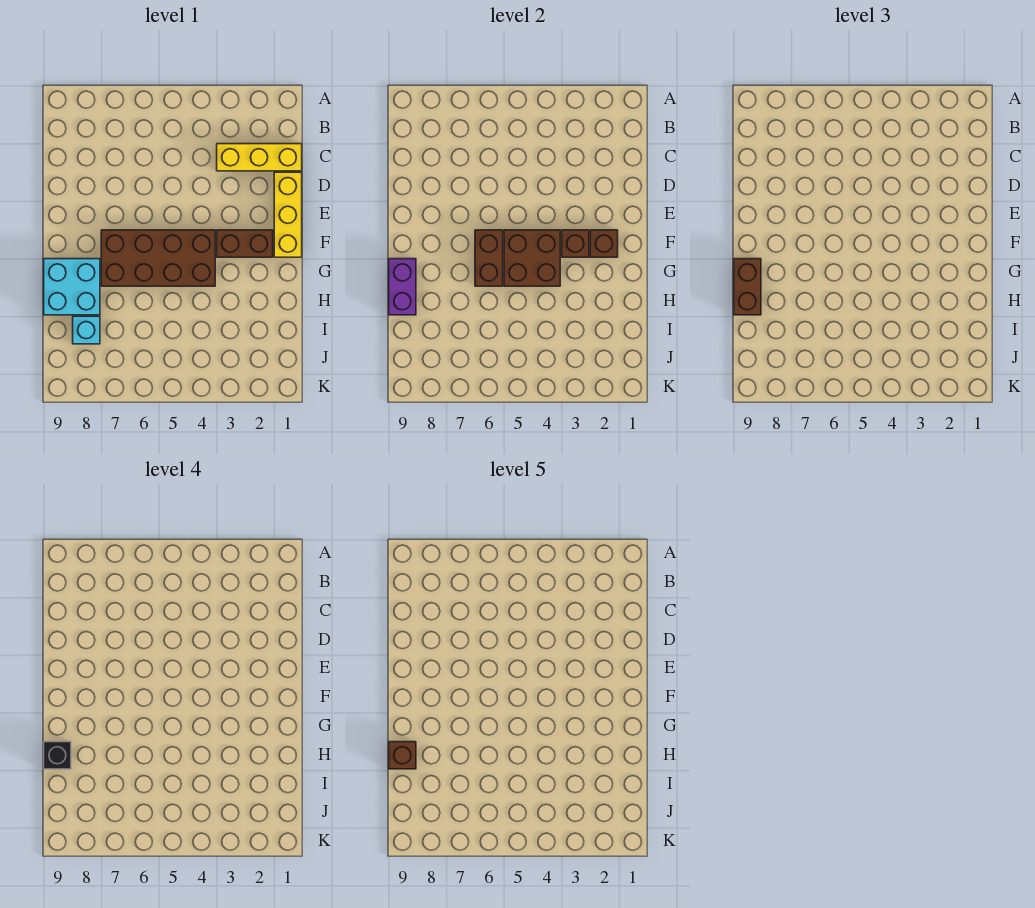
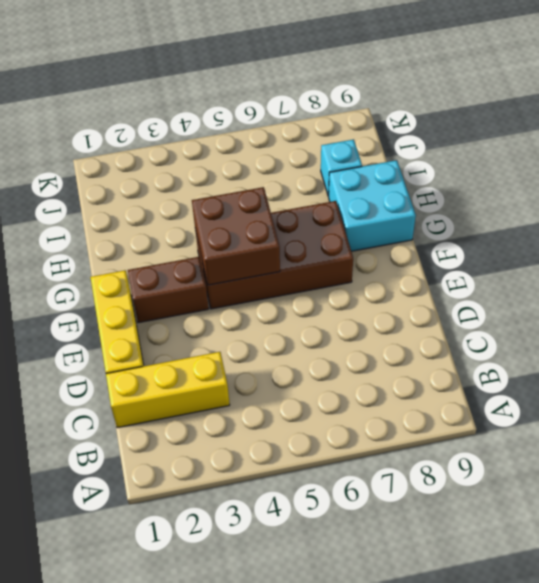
none -> brown brick F2 level 2
none -> brown brick F3 level 2
none -> brown brick F6:G6 level 2

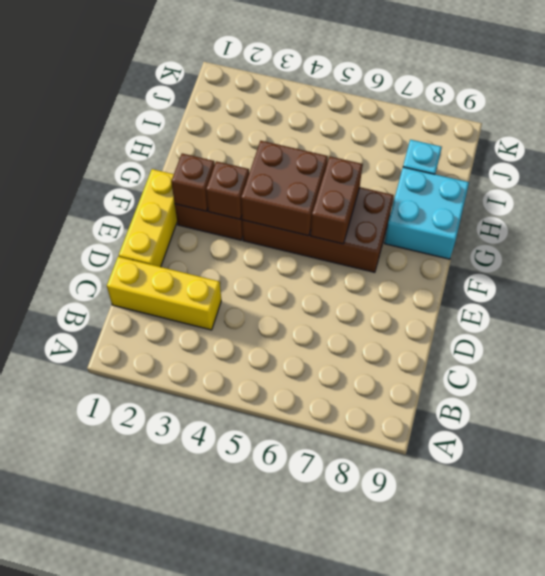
none -> purple brick G9:H9 level 2
none -> brown brick G9:H9 level 3
none -> black brick H9 level 4

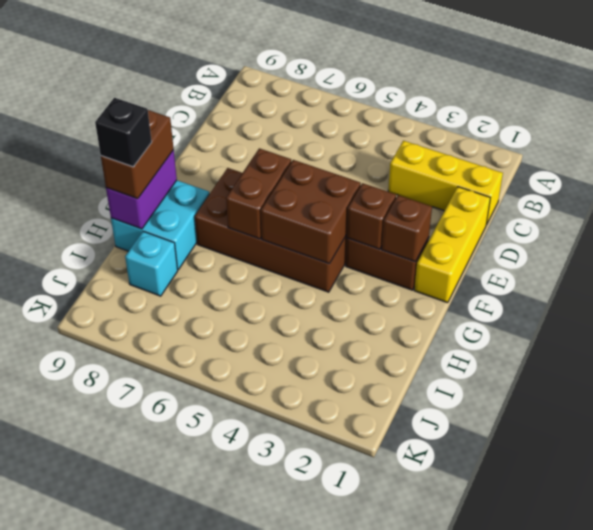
none -> brown brick H9 level 5

